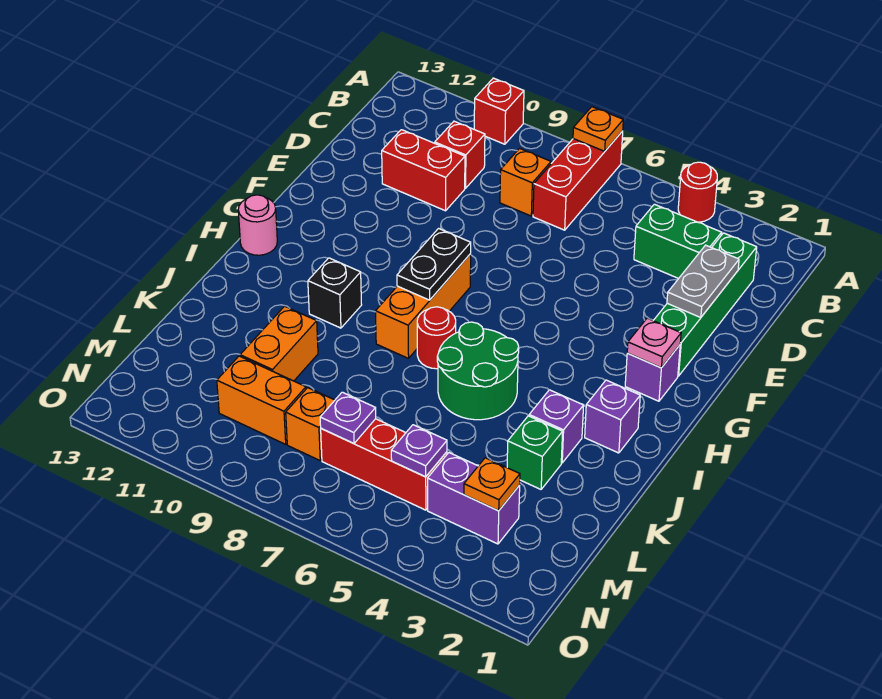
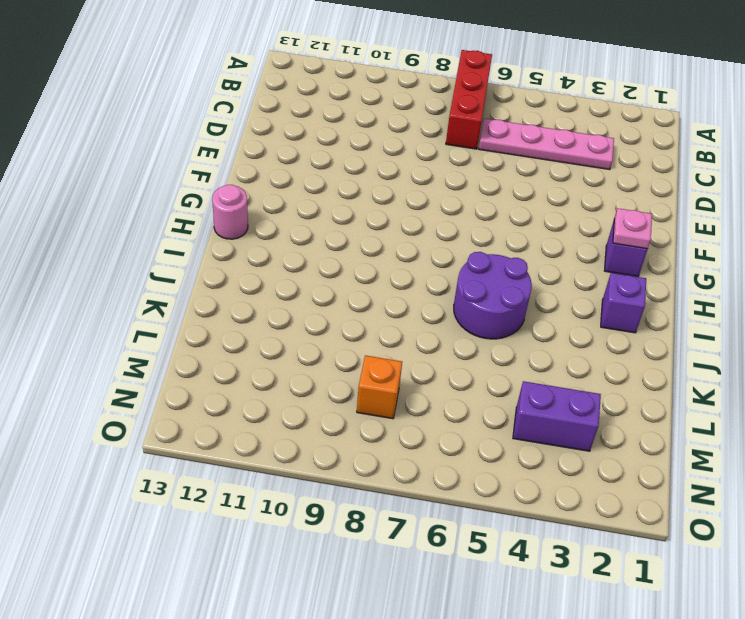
pink plate C3:C6 level 1 -> green brick C3:C4 level 1
purple round brick I5:J6 level 1 -> green round brick I5:J6 level 1
none -> red round brick A4 level 1
none -> red brick A10 level 1
none -> green brick C2:F2 level 1

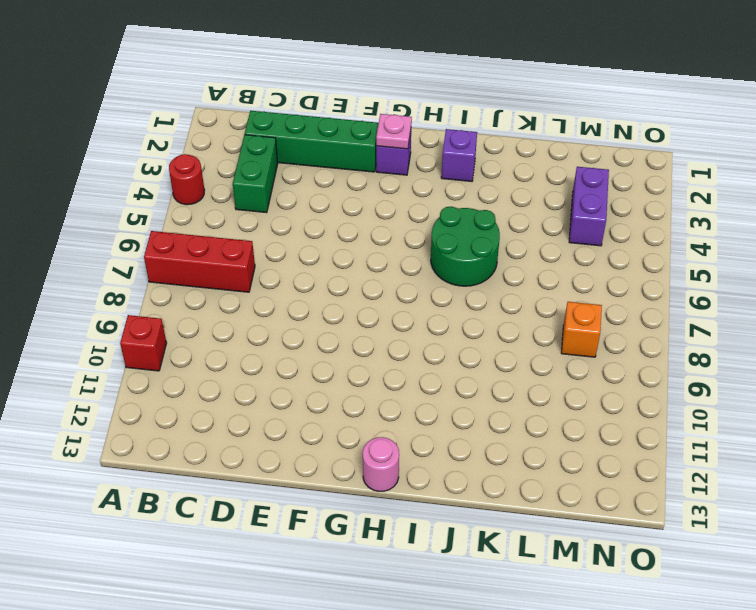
none -> orange brick C8 level 1
none -> red brick C10 level 1
none -> red brick D10:D11 level 1

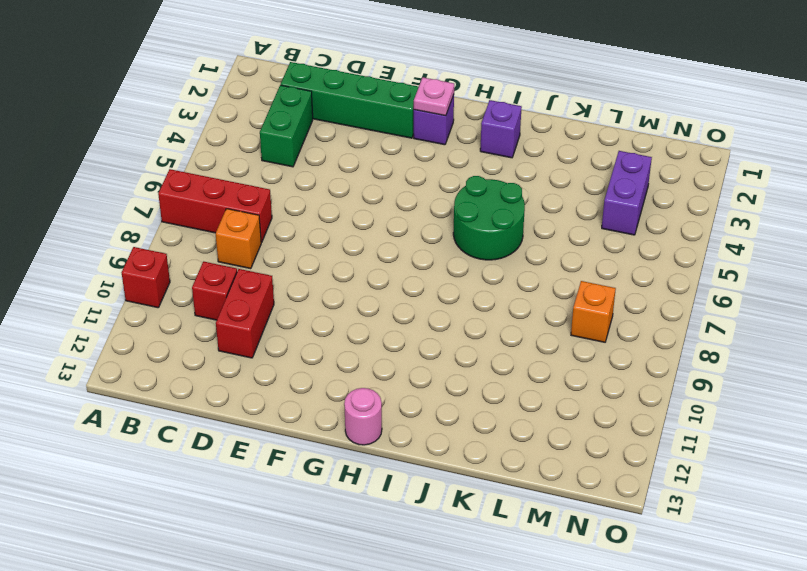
none -> red round brick A4 level 1
none -> orange brick G8:I8 level 1
none -> red round brick I7 level 1

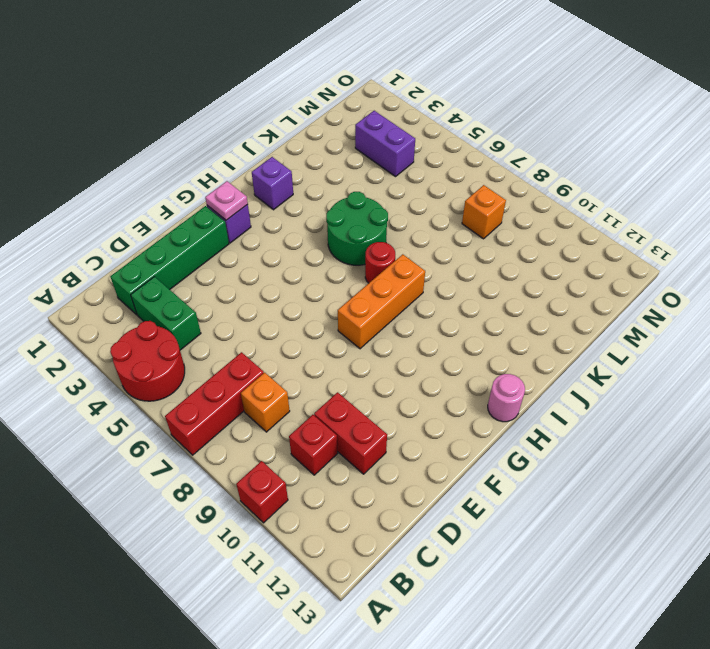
red round brick A4:B5 level 1 -> red round brick A4 level 1
none -> black brick I10 level 1
none -> purple brick J3 level 1
none -> green brick K3 level 1

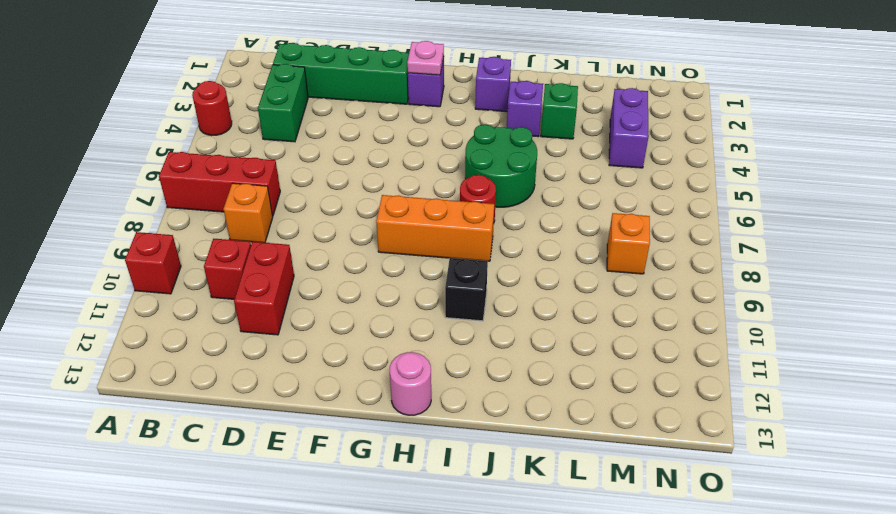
none -> orange brick K10:L10 level 1
none -> red brick M5:M7 level 1
none -> orange brick M9:M10 level 1

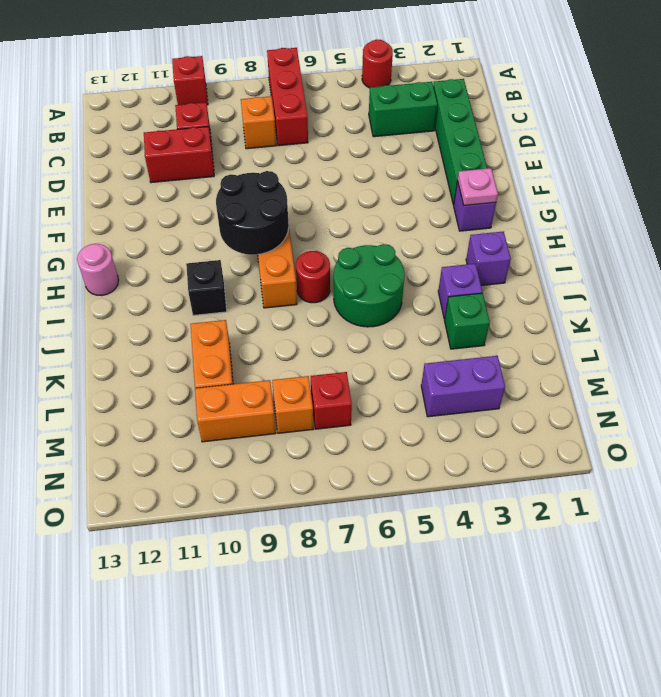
black round brick G8:H9 level 2 -> black plate G8:H8 level 2
red brick M7 level 1 -> red brick M5:M7 level 1
none -> orange plate A7 level 2
none -> grey plate D2:E2 level 2
none -> orange plate M3 level 2

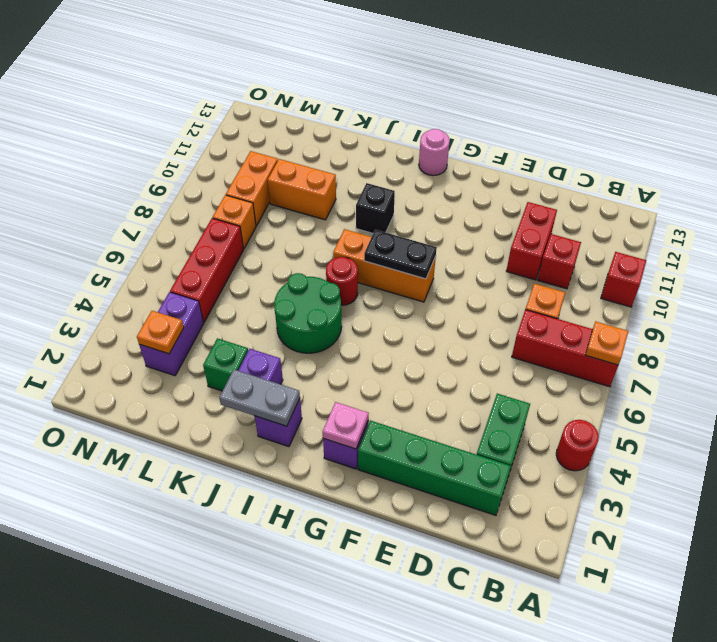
grey plate I2:J2 level 2 -> grey plate D2:E2 level 2
none -> purple plate M5 level 2
none -> purple plate M7 level 2

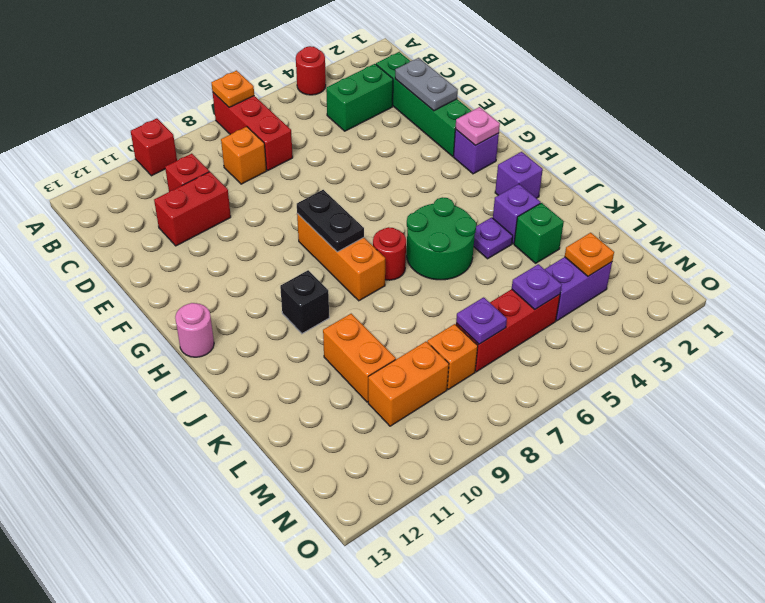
purple plate J4 level 1 -> none

